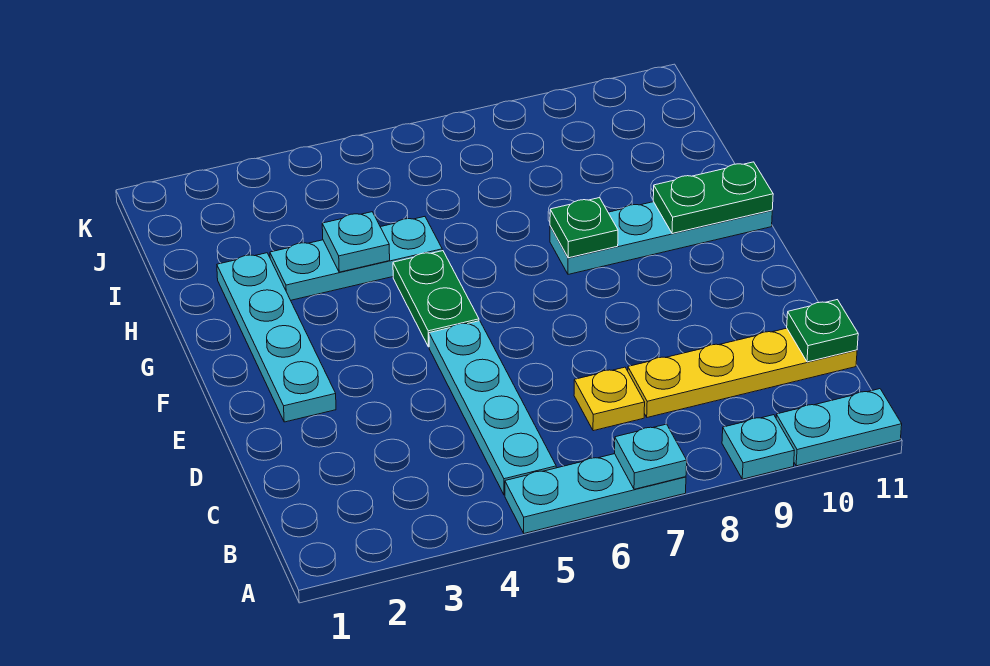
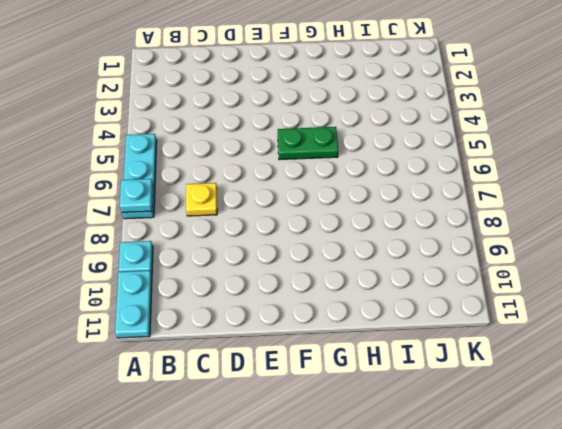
none -> cyan plate B5:E5 level 1
none -> yellow plate C8:C11 level 1
none -> cyan plate E2:H2 level 1

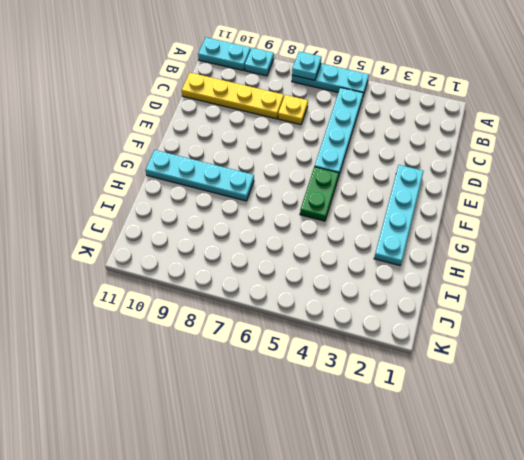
none -> cyan plate H3:H5 level 1
none -> green plate C11 level 2
none -> green plate G8 level 2

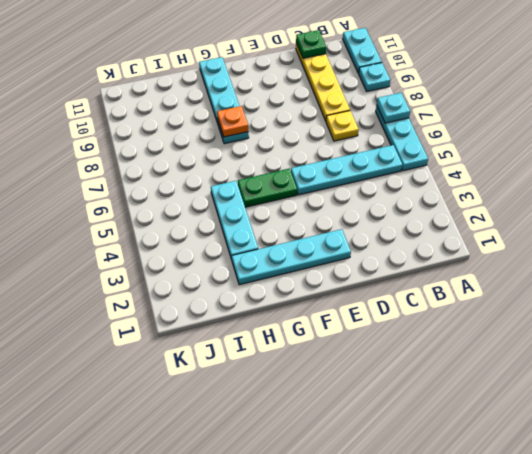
orange plate G8 level 2 -> green plate G8 level 2
none -> green plate G10:G11 level 2
none -> cyan plate H4 level 2

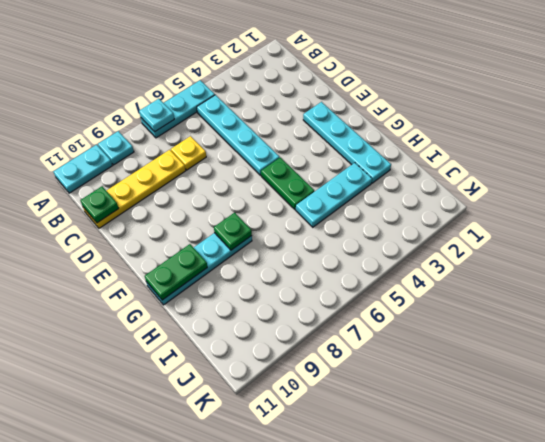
none -> cyan plate H4 level 2

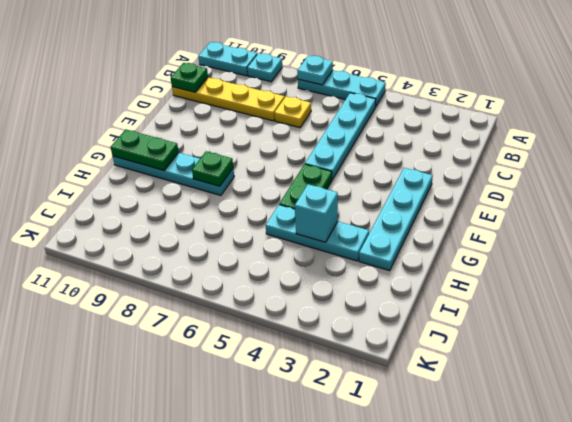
cyan brick H4 level 2 -> cyan plate H4 level 2

